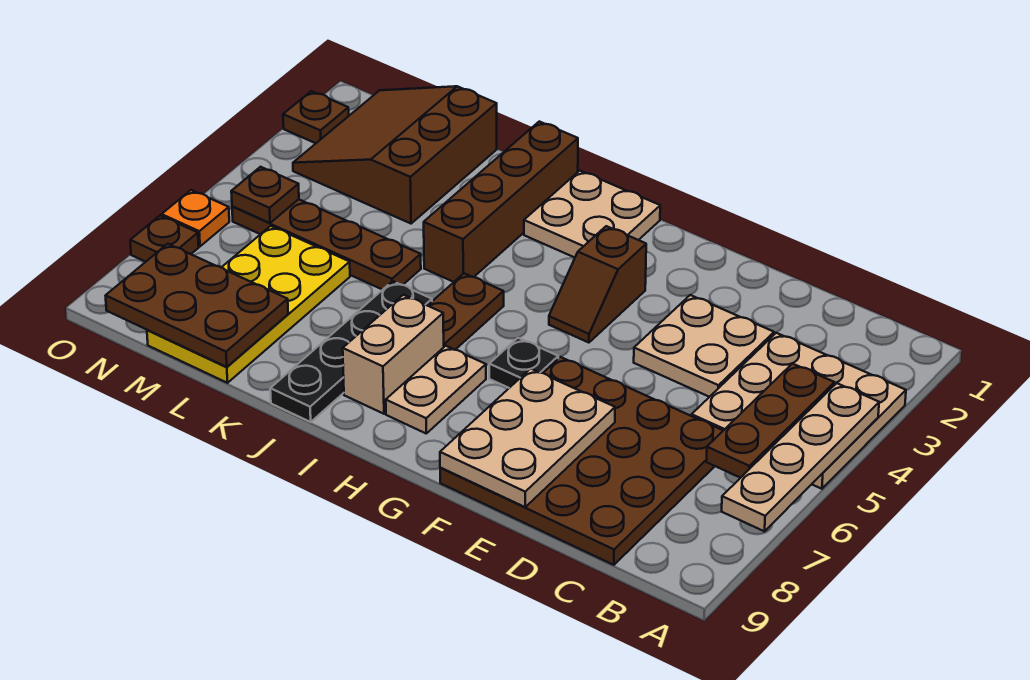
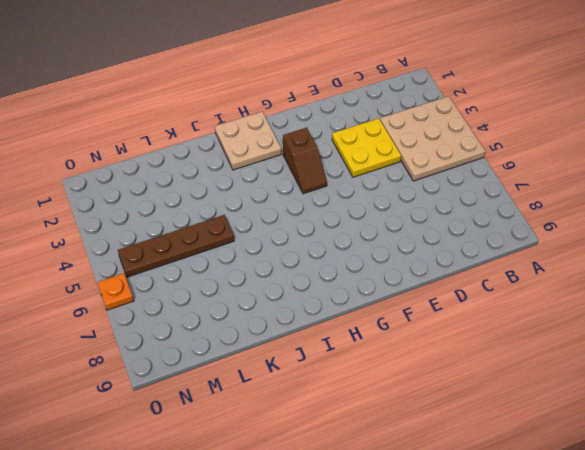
yellow plate D3:E4 level 1 -> tan plate D3:E4 level 1
none -> brown plate C6:F9 level 1
none -> black plate G6 level 1
none -> tan plate H7:H8 level 1

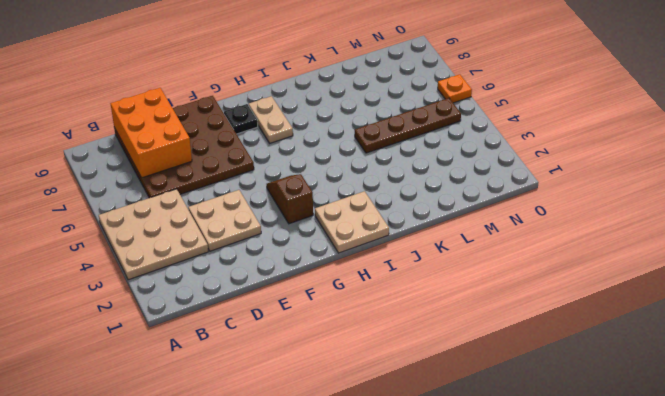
orange brick C7:D9 level 2 -> none
black plate G8 level 1 -> black plate G6 level 1
none -> brown plate I5:I6 level 1
none -> tan brick I7:I8 level 1
none -> brown brick J1:J4 level 1

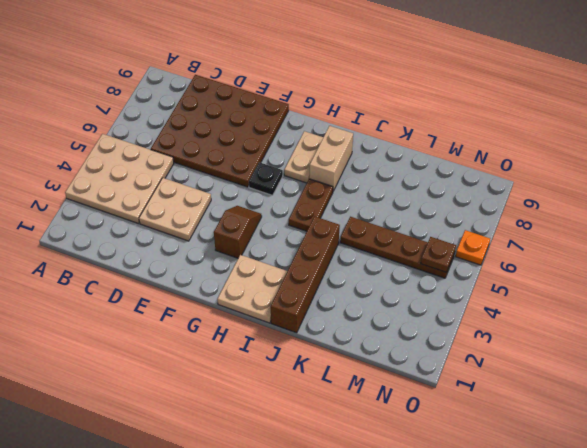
none -> black plate J6:J9 level 1
none -> brown slope L1:N3 level 1 top L
none -> yellow plate L6:M9 level 1

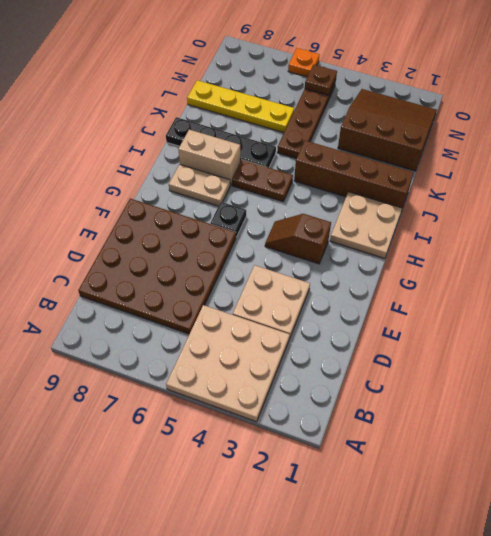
yellow plate L6:L9 level 1 -> yellow plate L6:M9 level 1
none -> brown plate O2 level 1
none -> brown plate O7 level 1
none -> tan plate A4:A7 level 2

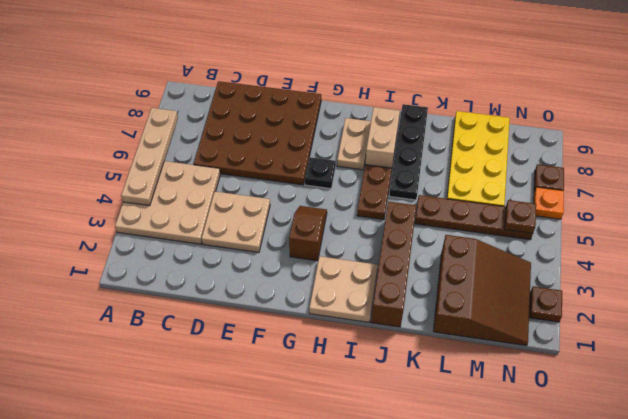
none -> brown plate B4:B6 level 2
none -> tan plate E7:F9 level 2
none -> brown plate L8:N9 level 2

